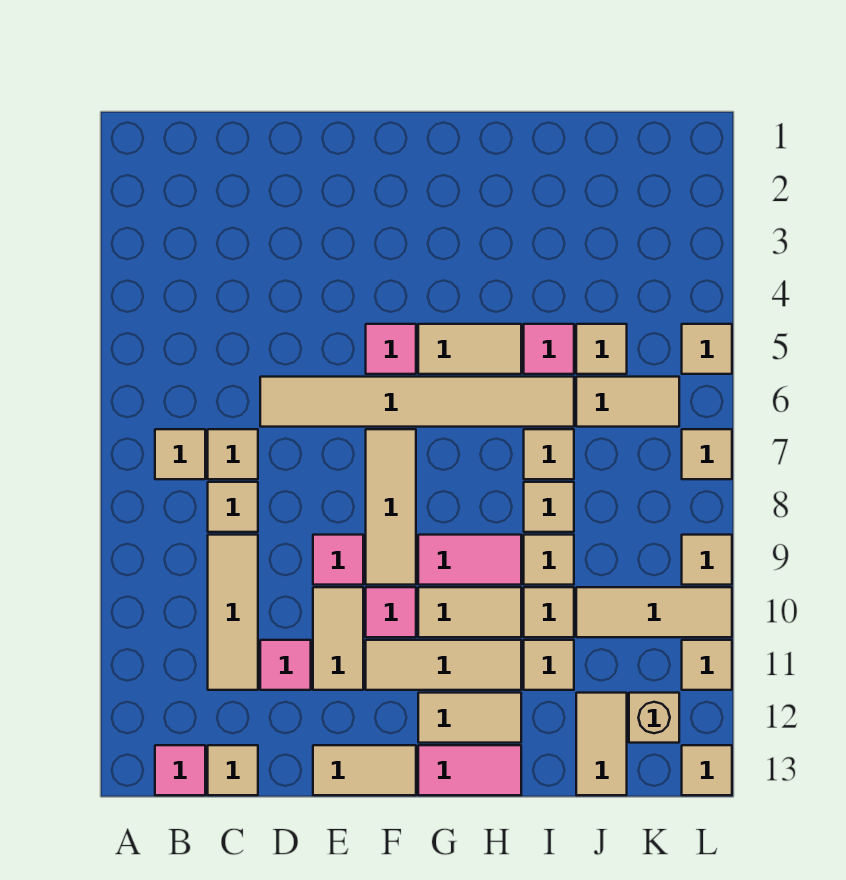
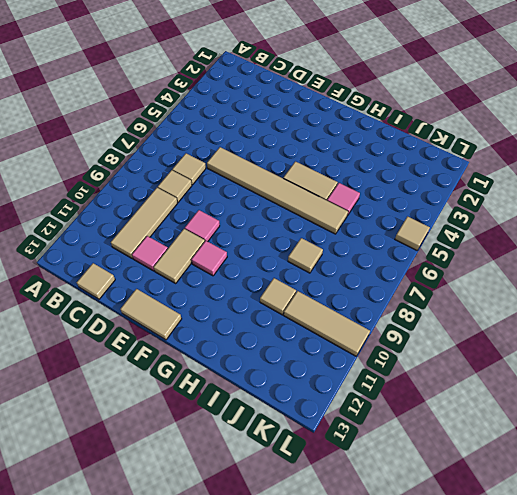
none -> tan tile B7 level 1
none -> pink tile B13 level 1
none -> pink tile F5 level 1
none -> tan tile F7:F9 level 1

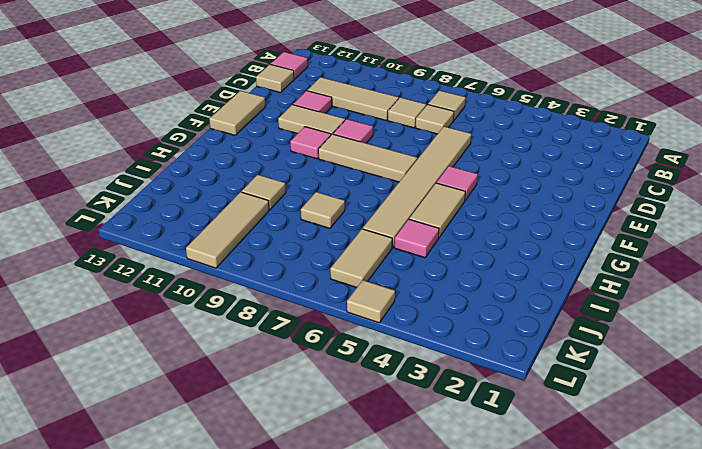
none -> tan tile F11:H11 level 1
none -> pink tile G9:H9 level 1
none -> tan tile G10:H10 level 1
none -> tan tile G12:H12 level 1

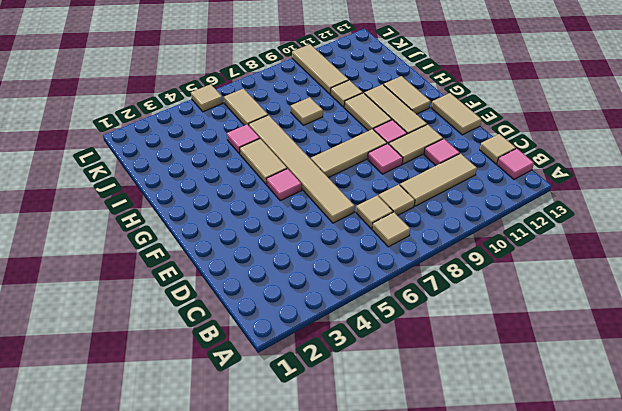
none -> pink tile G9:H9 level 1
none -> pink tile G13:H13 level 1
none -> tan tile I7 level 1
none -> tan tile I9 level 1

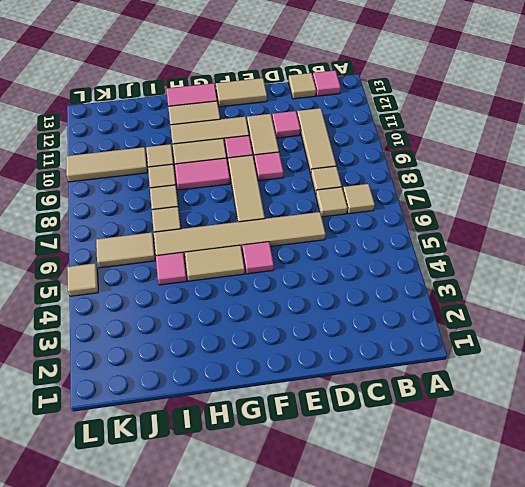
none -> tan tile I11 level 1
none -> tan tile J5 level 1
none -> tan tile J12:J13 level 1
none -> tan brick K12 level 1

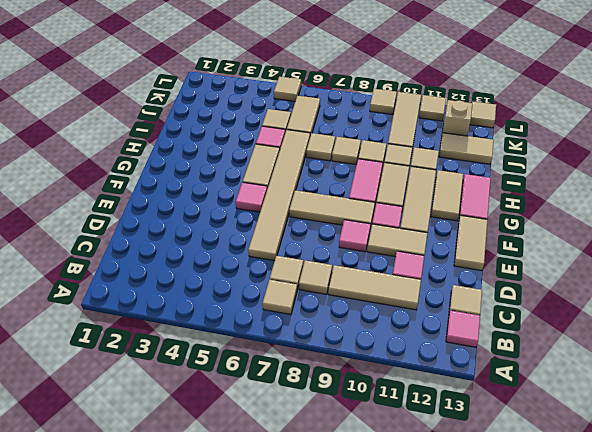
none -> tan tile L7 level 1

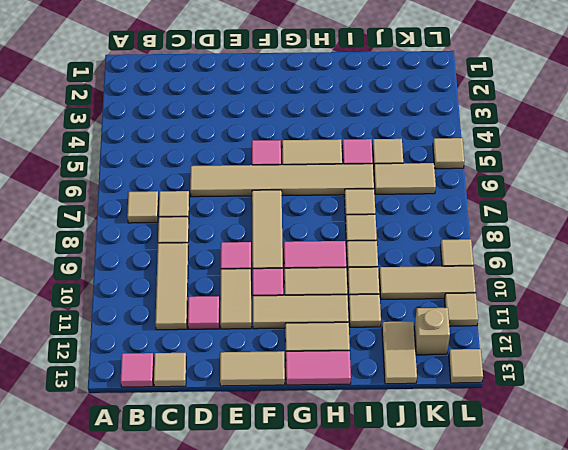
none -> tan tile L7 level 1

